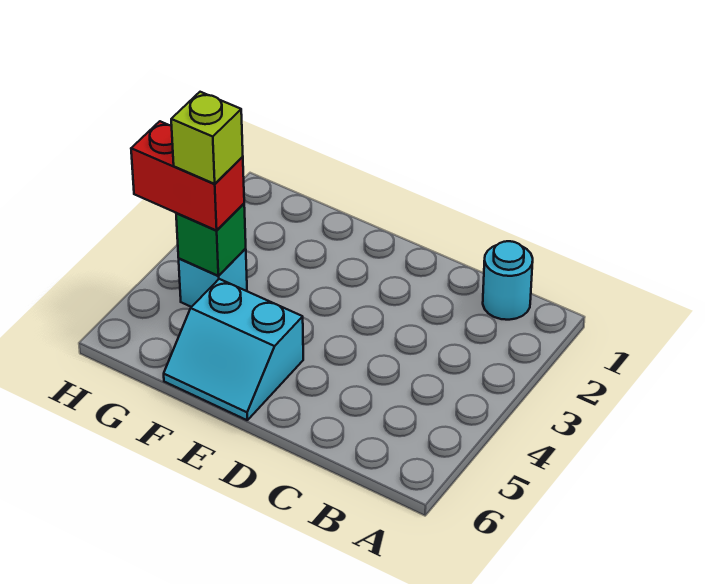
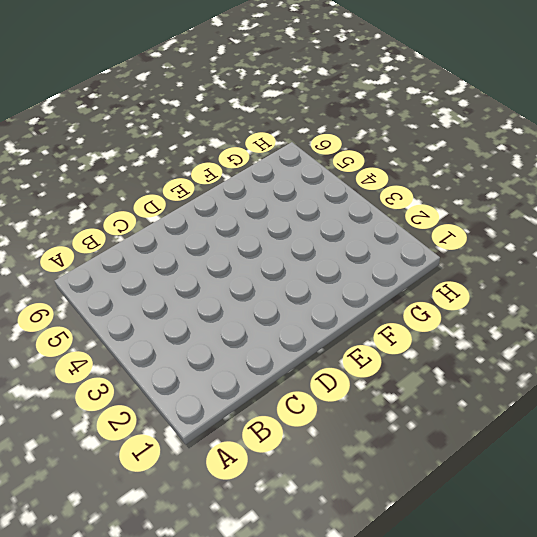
none -> cyan round brick B1 level 1
none -> cyan slope E5:F6 level 1 top 5

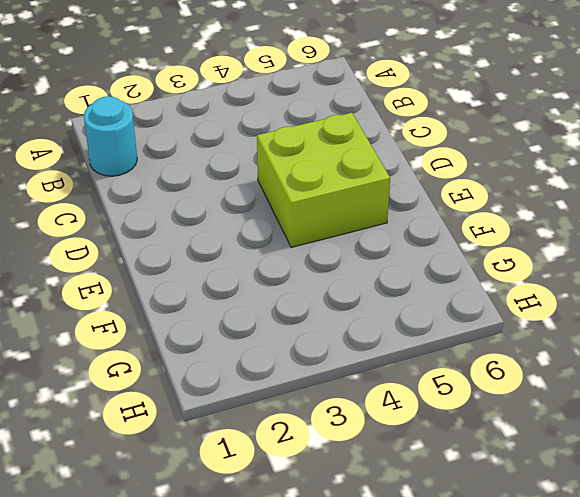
lime brick D4:E5 level 1 -> cyan slope E5:F6 level 1 top 5
none -> cyan brick G4 level 1
none -> green brick G4 level 2

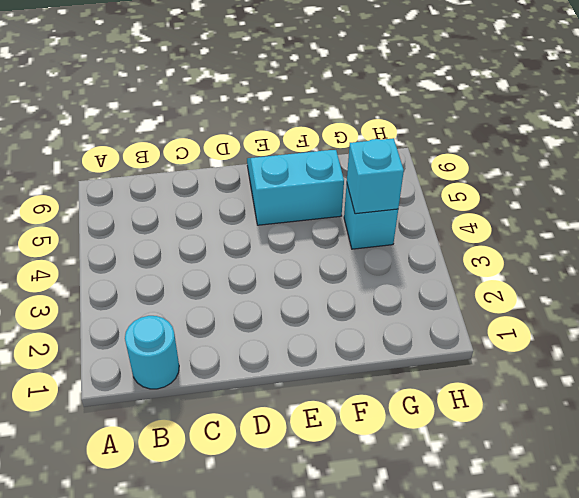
cyan brick G4 level 2 -> green brick G4 level 2
none -> red brick G4:H4 level 3
none -> lime brick G4 level 4

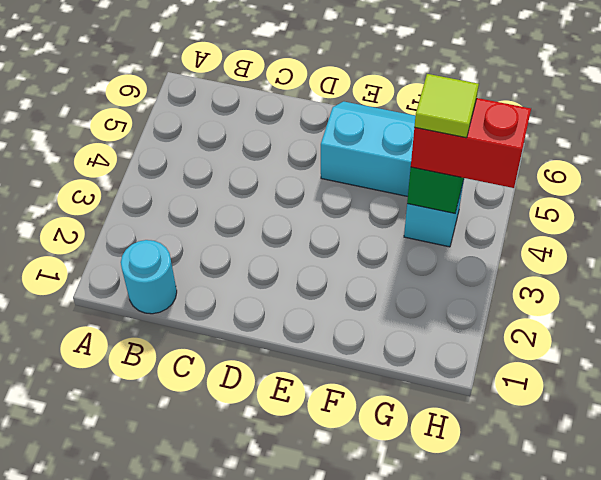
lime tile G4 level 4 -> lime brick G4 level 4

